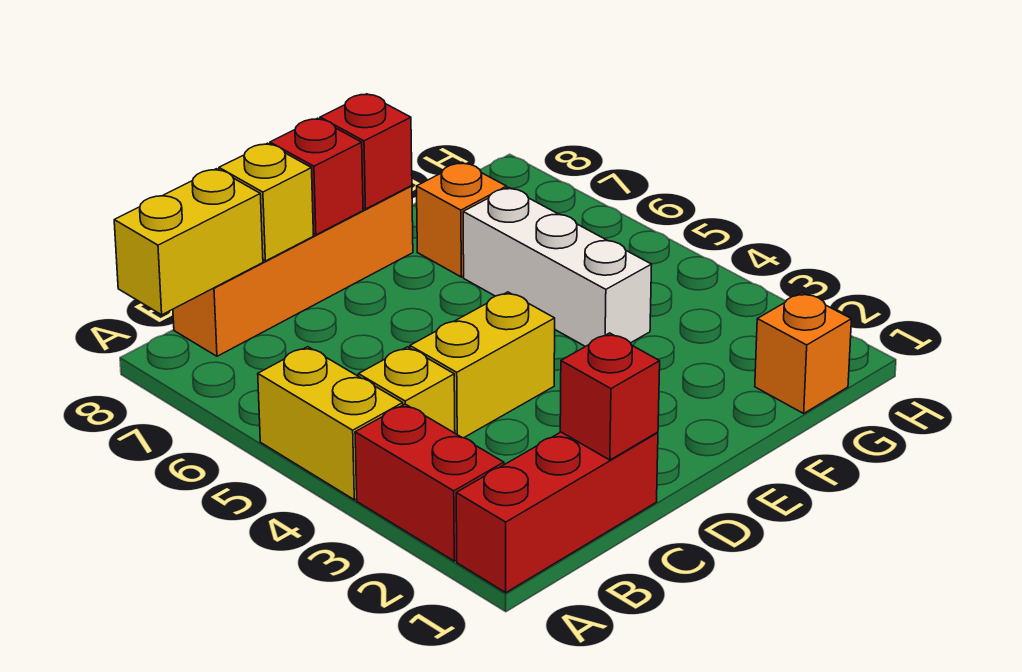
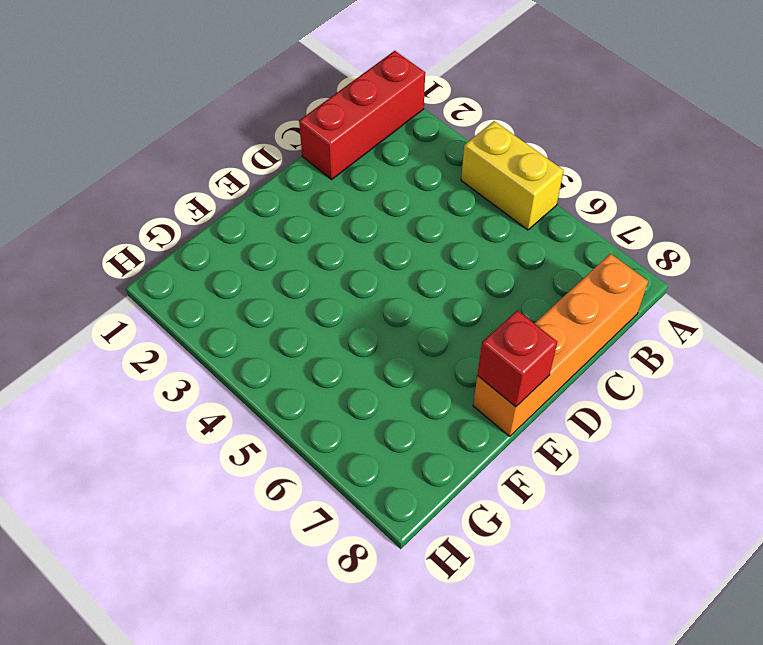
none -> red brick A2:A3 level 1
none -> yellow brick B4 level 1
none -> yellow brick C4:D4 level 1

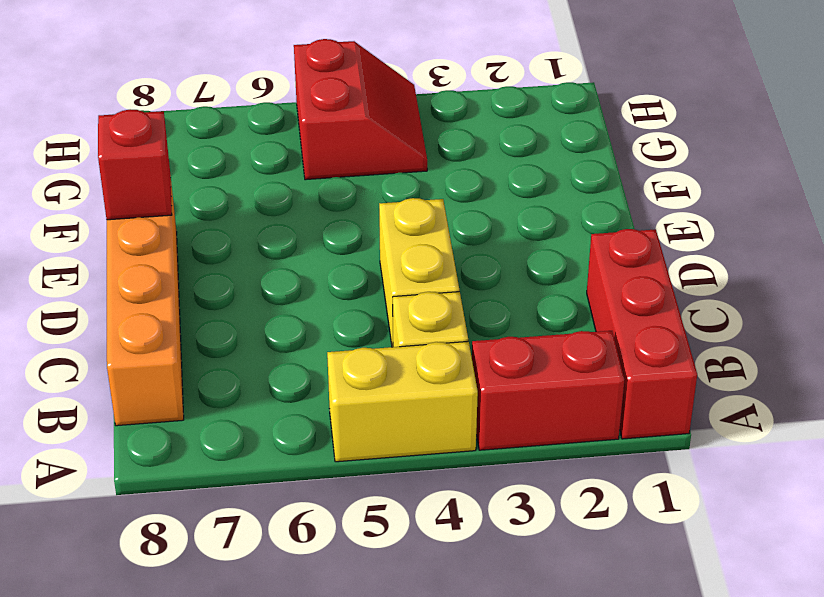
red slope G4:H5 level 1 top 5 -> none
none -> white brick F4:F6 level 1
none -> orange brick F7 level 1
none -> orange brick G1 level 1

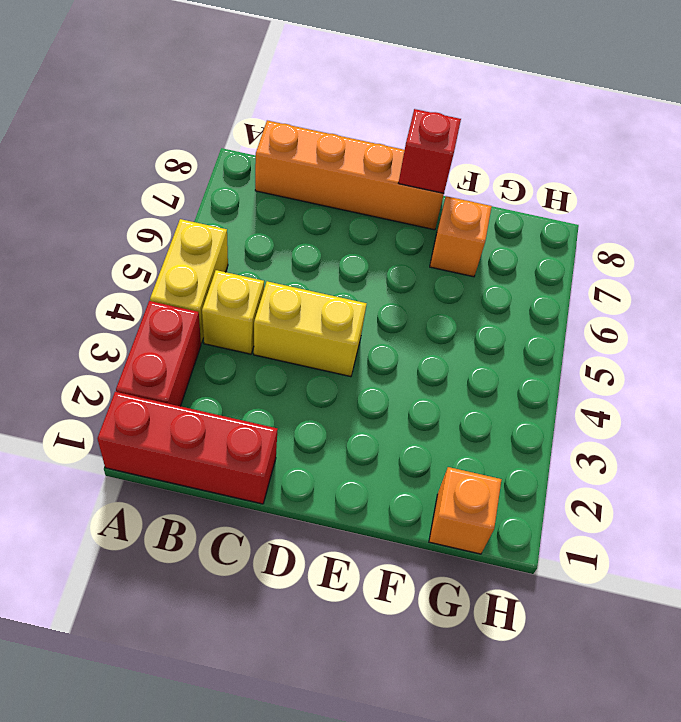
none -> white brick F4:F6 level 1
none -> yellow brick A8:B8 level 2
none -> red brick C1 level 2

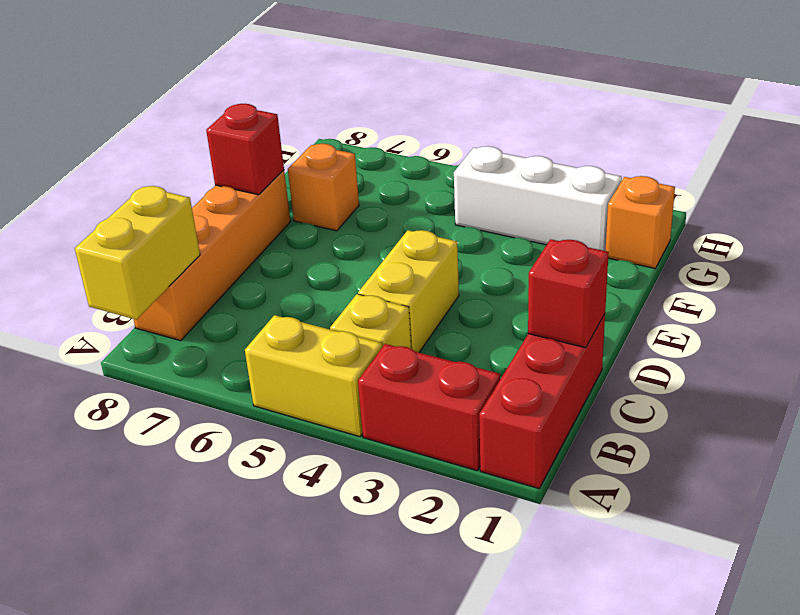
white brick G2:G4 level 1 -> white brick F4:F6 level 1
none -> yellow brick C8 level 2
none -> red brick D8 level 2

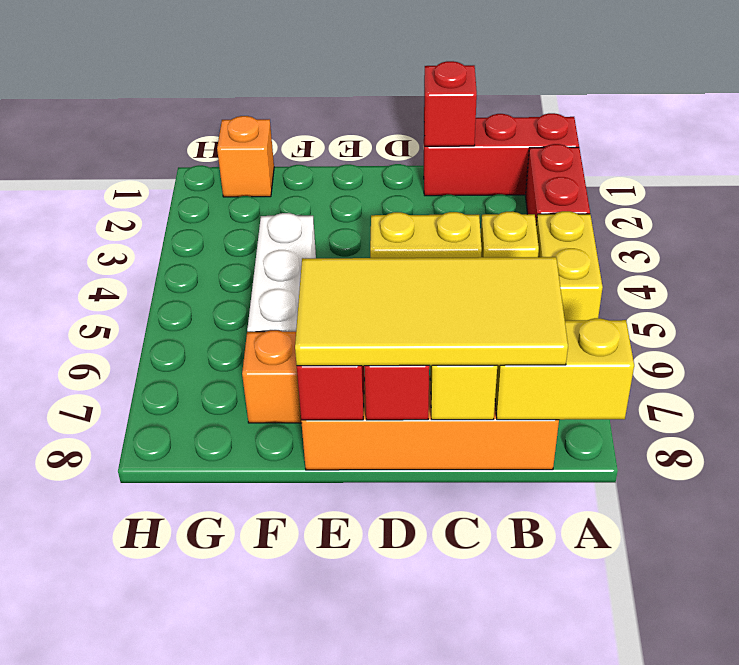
yellow tile B7:E8 level 3 -> none

